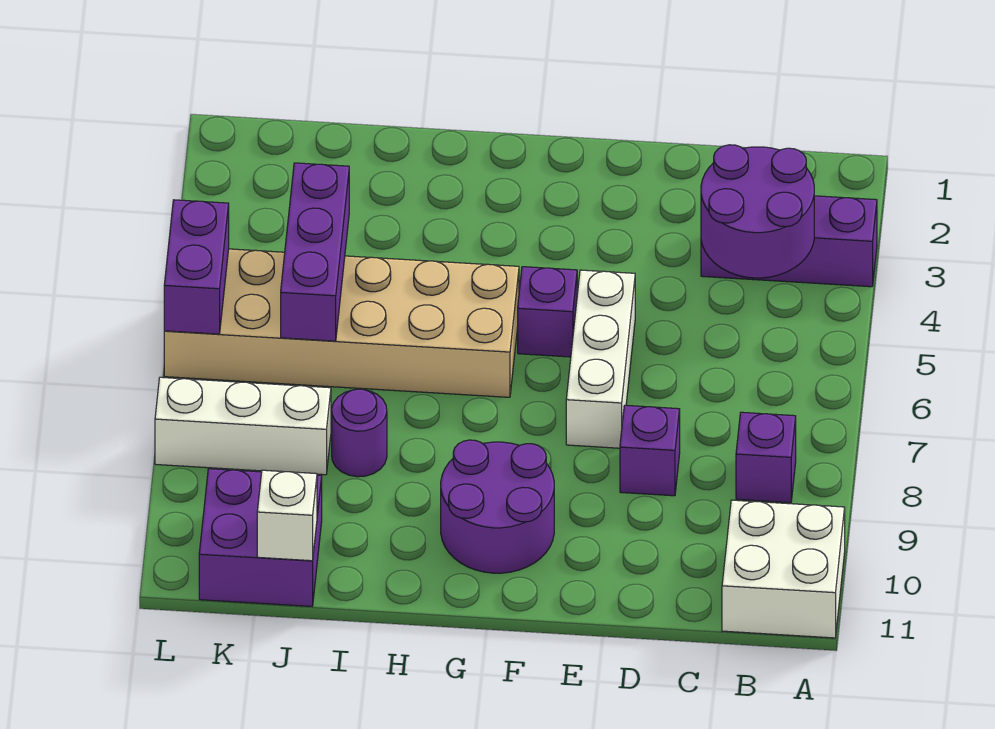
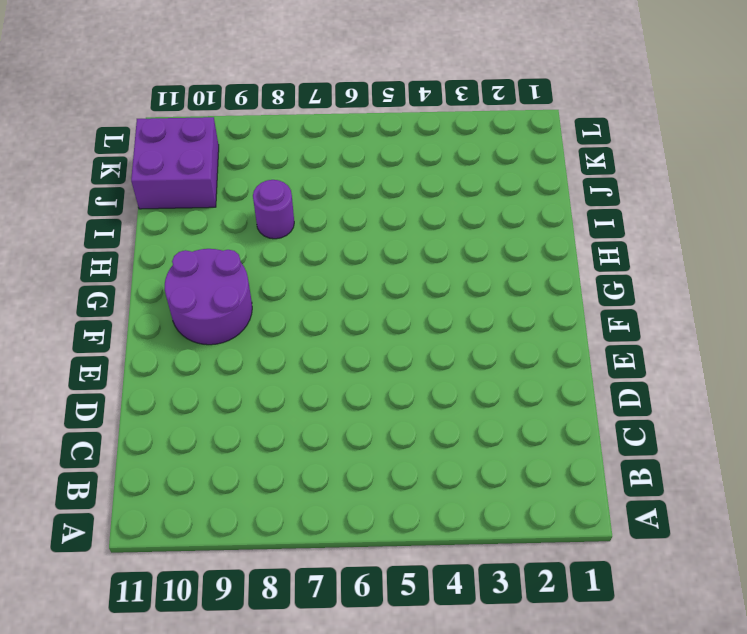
none -> purple brick A3:C3 level 1
none -> white brick A10:B11 level 1
none -> purple brick B8 level 1

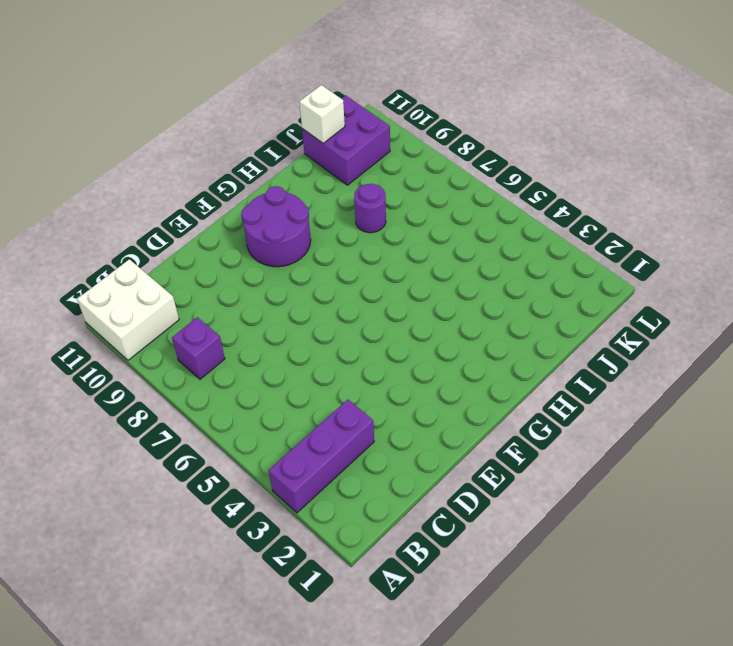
none -> purple brick D8 level 1
none -> white brick E5:E7 level 1
none -> purple brick F5 level 1

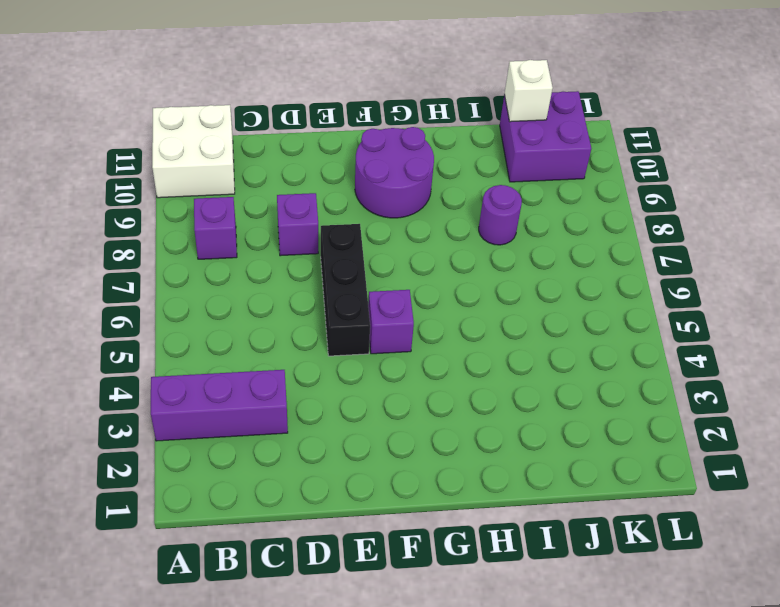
black brick E5:E7 level 1 -> white brick E5:E7 level 1
none -> tan brick G5:L6 level 1
none -> white brick J8:L8 level 1
none -> purple round brick B3:C4 level 2

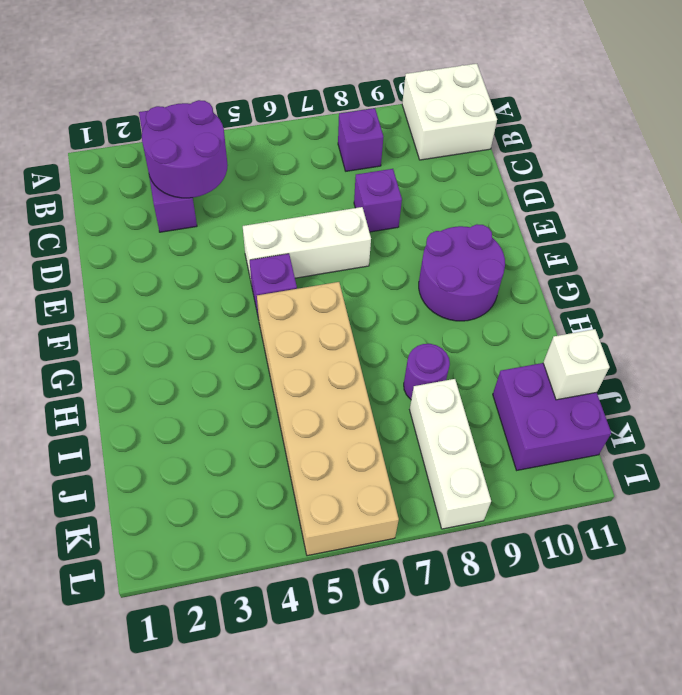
none -> purple brick J4:J6 level 2
none -> purple brick L5:L6 level 2

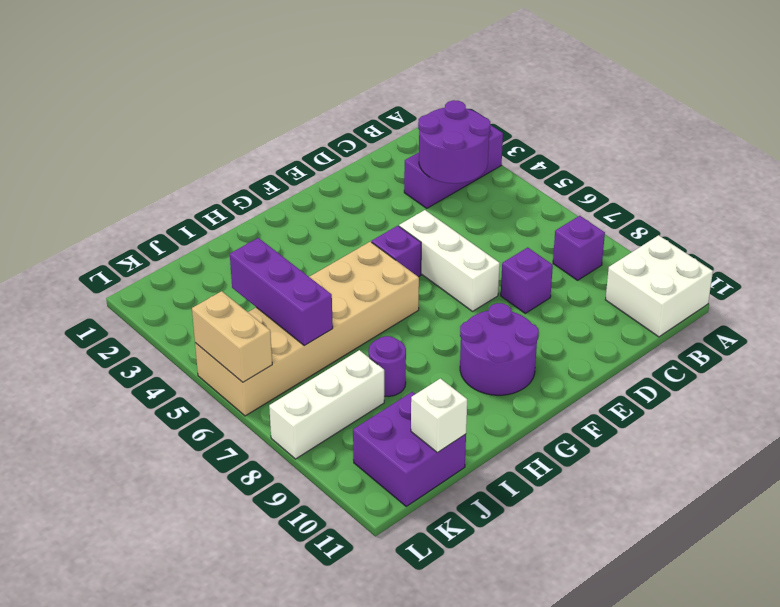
tan brick L5:L6 level 2 -> purple brick L5:L6 level 2

